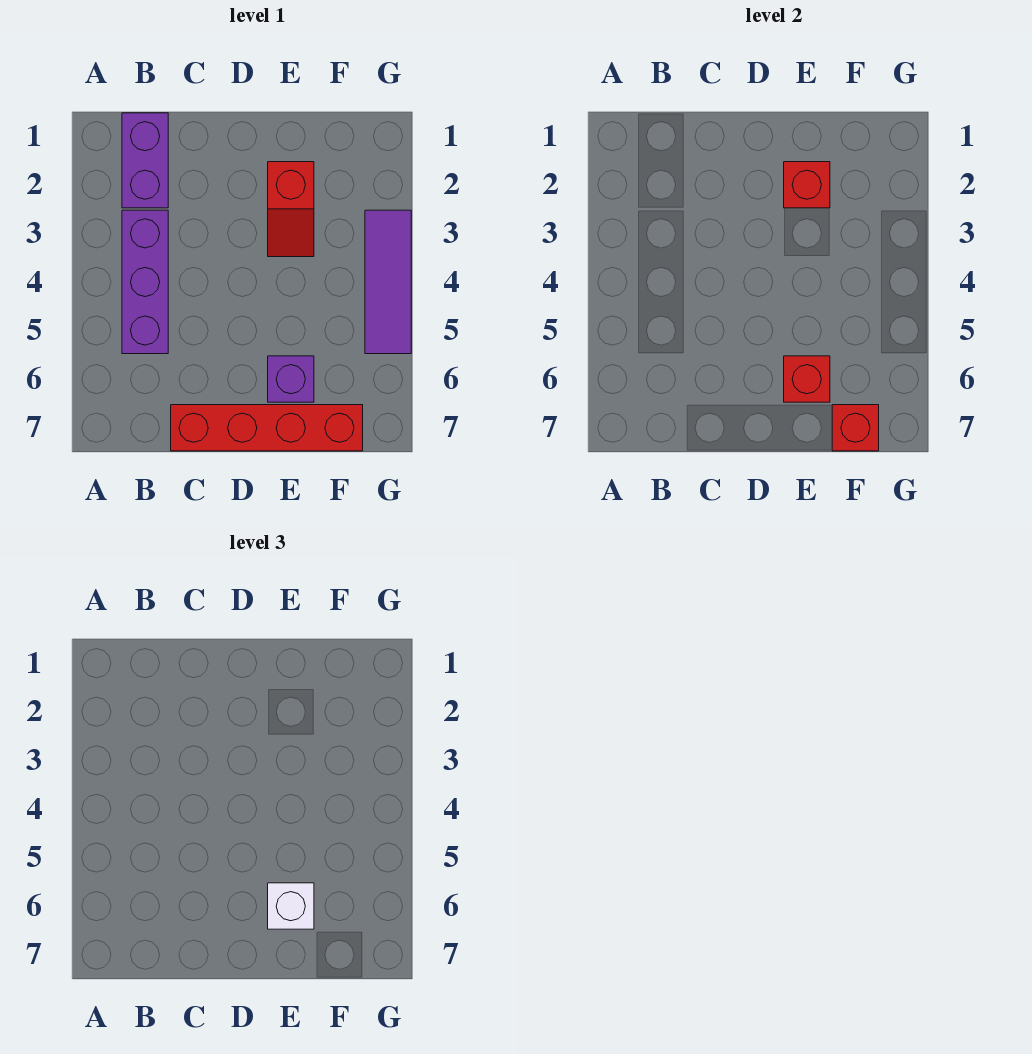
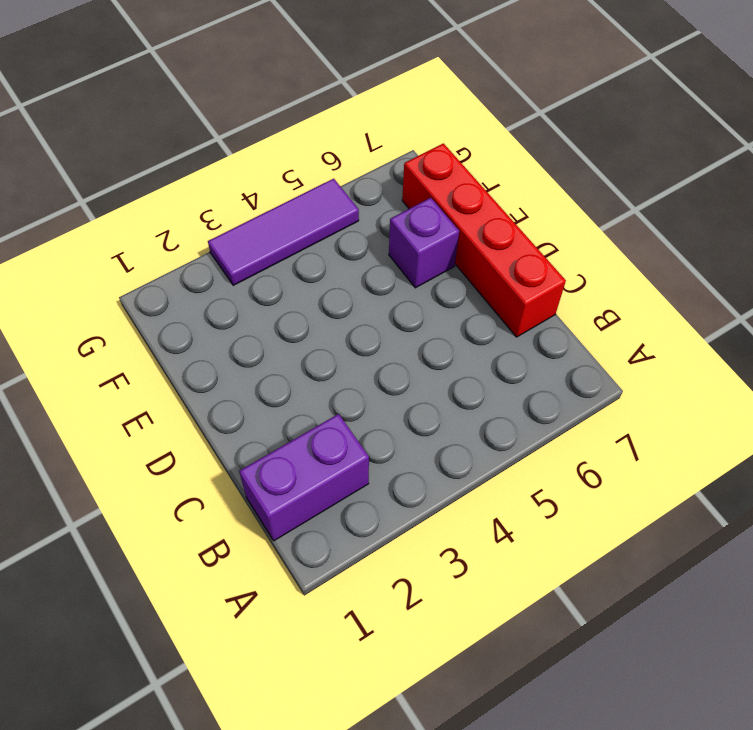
none -> purple brick B3:B5 level 1
none -> red slope E2:E3 level 1 top 2

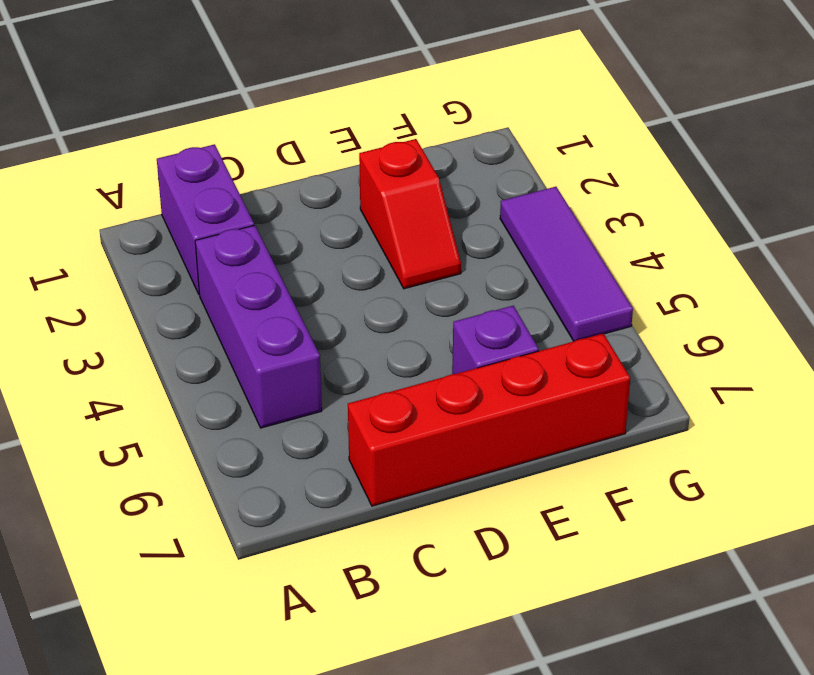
none -> red brick E2 level 2
none -> red brick E6 level 2

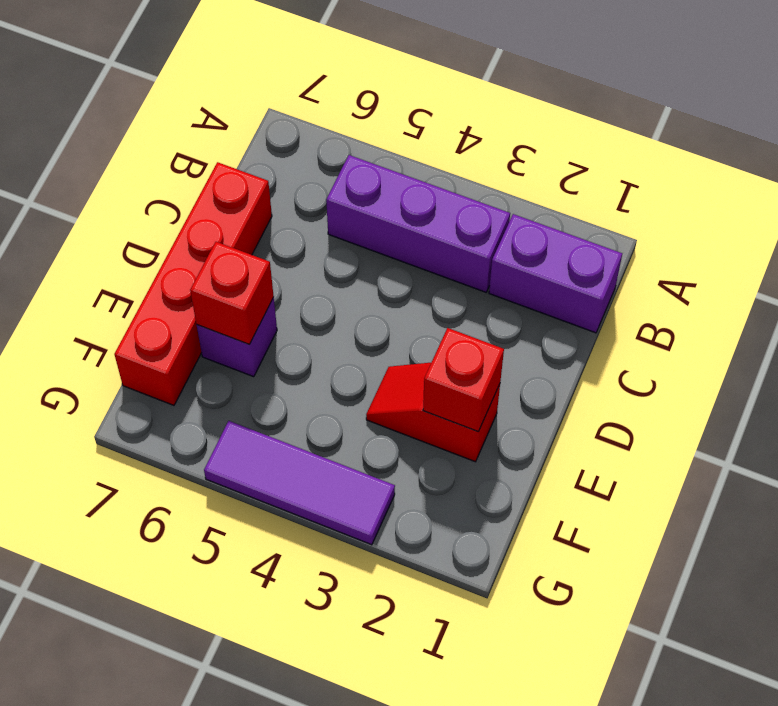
none -> red brick F7 level 2
none -> white brick E6 level 3

